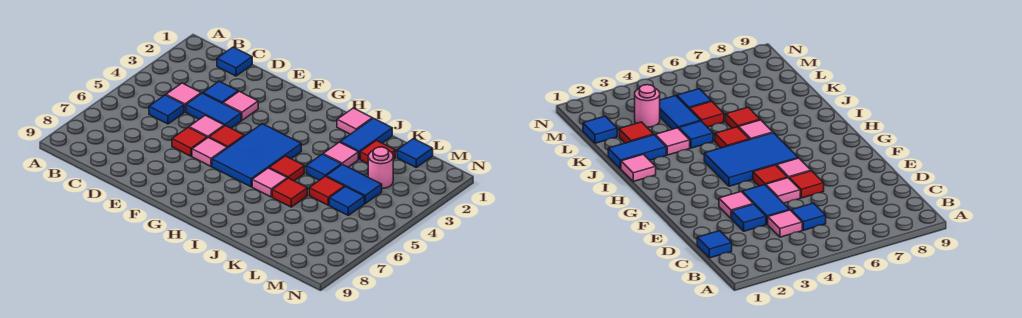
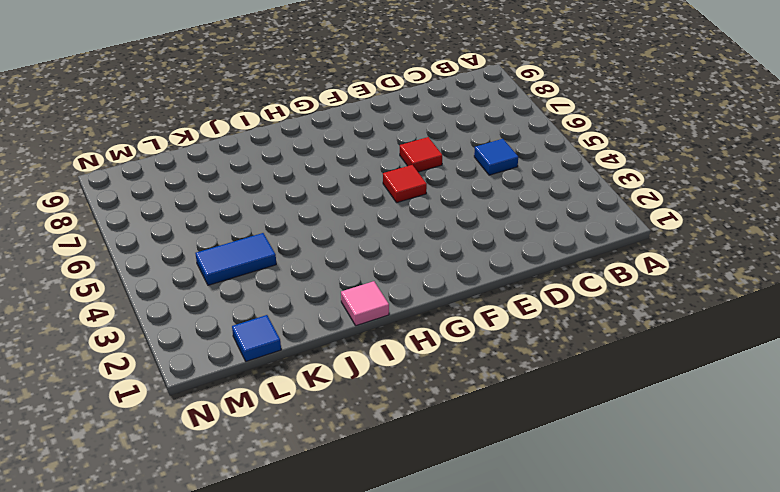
none -> blue tile C1 level 1
none -> pink tile C4 level 1
none -> blue tile D3 level 1

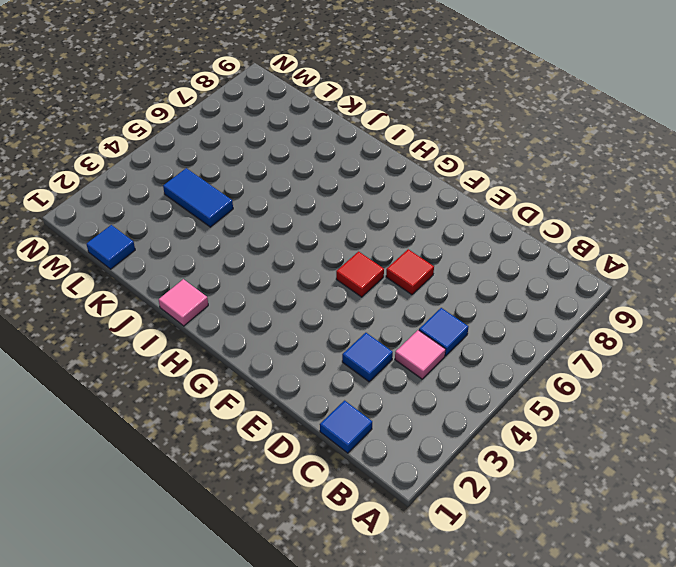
none -> blue tile D4:E4 level 1
none -> pink tile E3 level 1
none -> pink tile E5 level 1

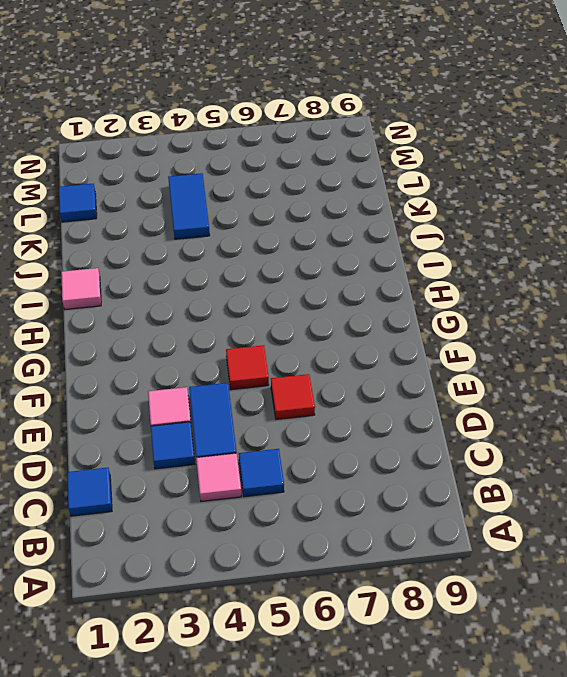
none -> pink tile E5 level 1
none -> pink tile F6 level 1
none -> blue tile G4:H6 level 1

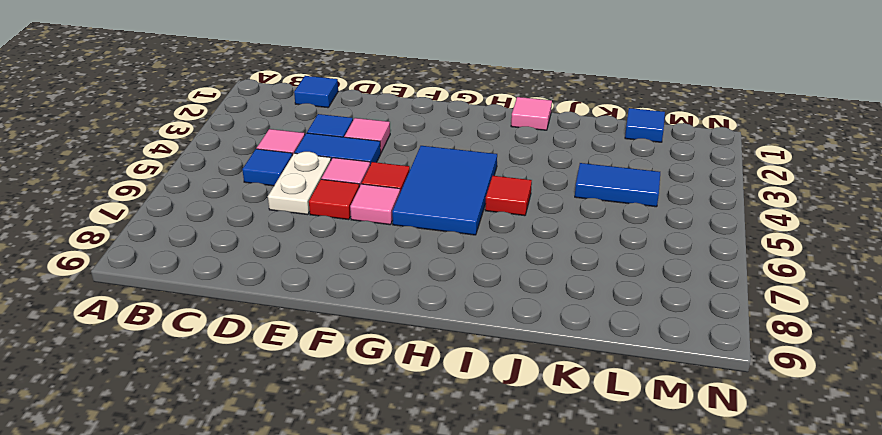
white plate D5:D6 level 1 -> none
none -> pink tile I6 level 1
none -> blue tile J1:J2 level 1
none -> pink tile J3 level 1

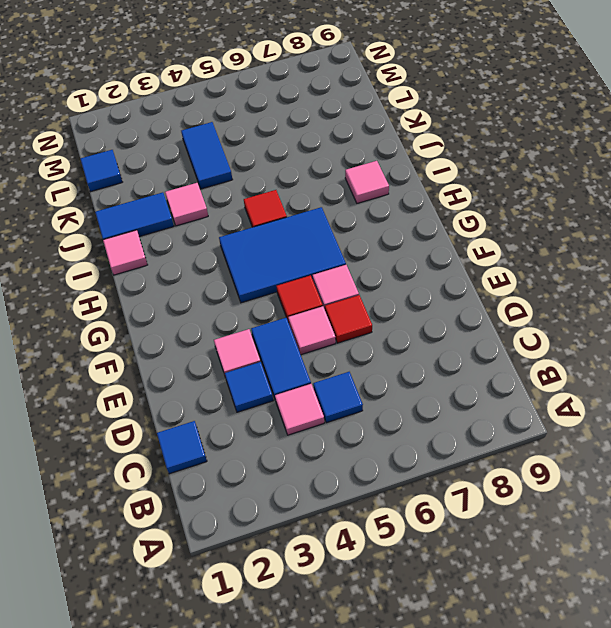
pink tile I8 level 1 -> pink tile I6 level 1
none -> blue tile J4 level 1
none -> red tile J6 level 1
none -> red tile K2 level 1

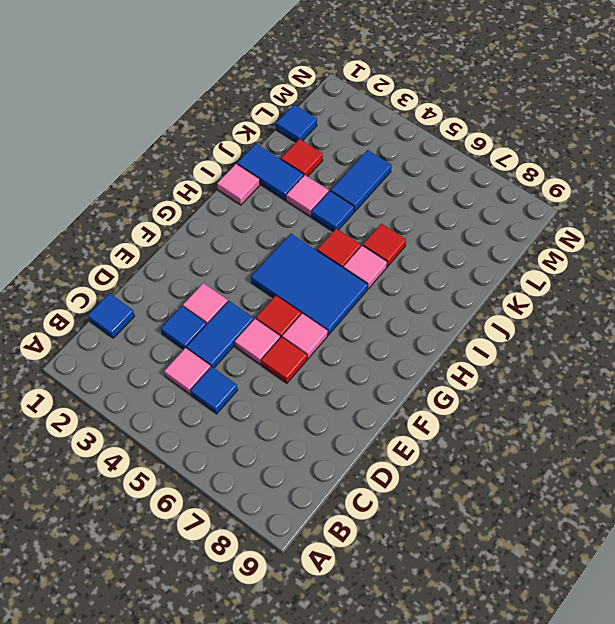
none -> red tile K5 level 1
none -> pink round brick L3 level 1
none -> blue tile L5 level 1

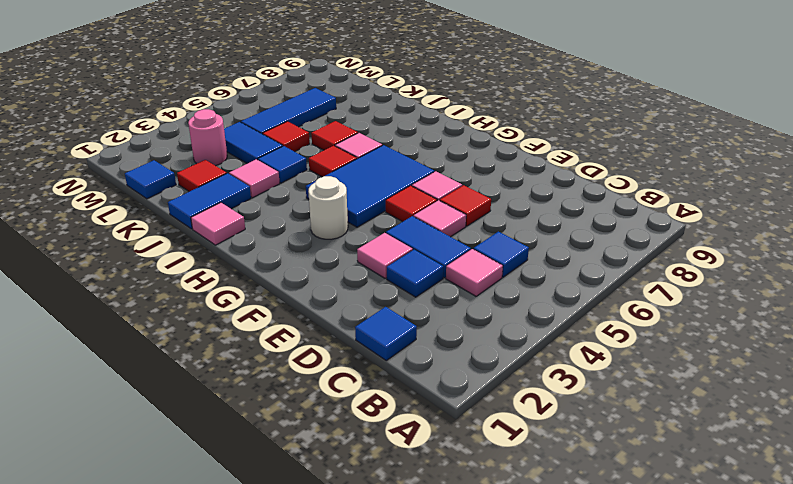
white round brick G3 level 1 -> none
blue tile L5:L7 level 1 -> blue tile L5 level 1

